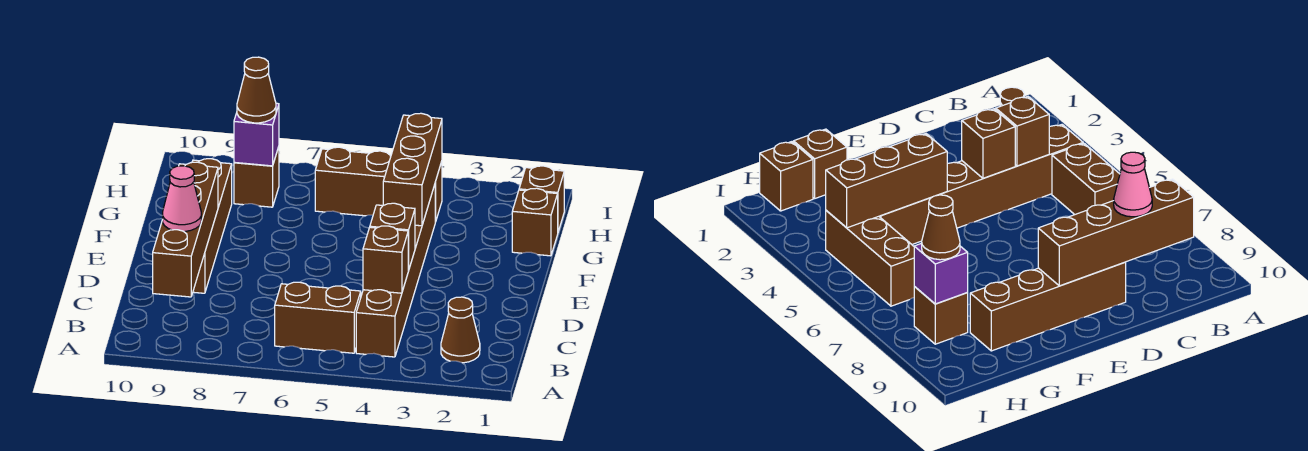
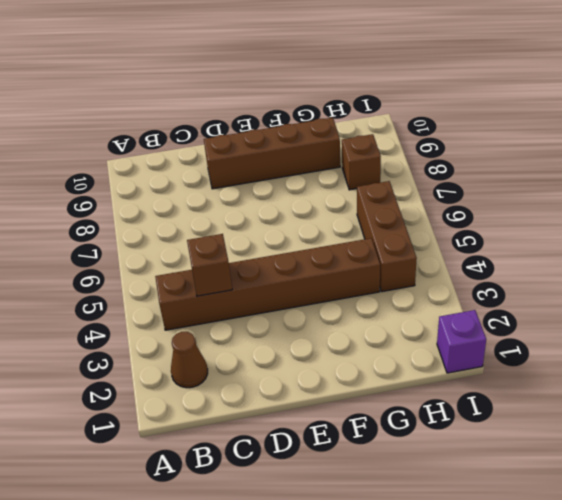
purple brick I1 level 1 -> purple brick H8 level 2
none -> brown brick B5:B6 level 1
none -> brown brick G1 level 1
none -> brown brick H1 level 1

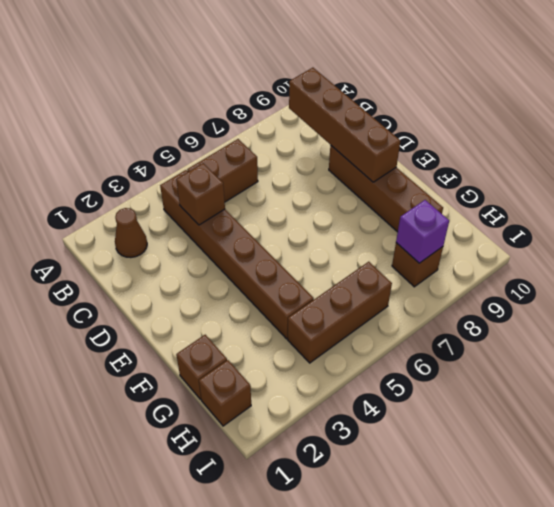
none -> brown brick D4 level 2
none -> brown brick F4:H4 level 2
none -> pink cone C9 level 3

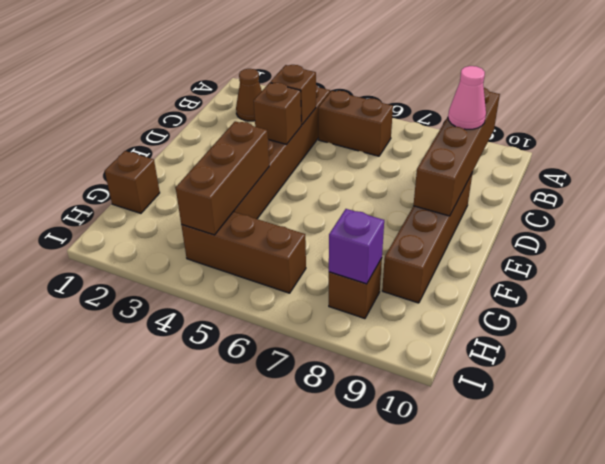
none -> brown brick H1 level 1
none -> brown cone H8 level 3

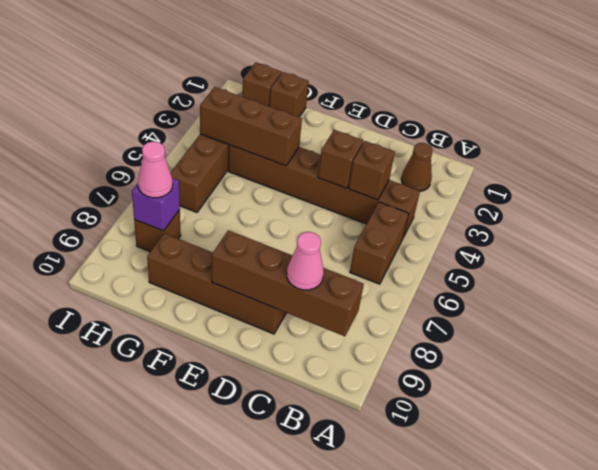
pink cone H8 level 3 -> brown cone H8 level 3

